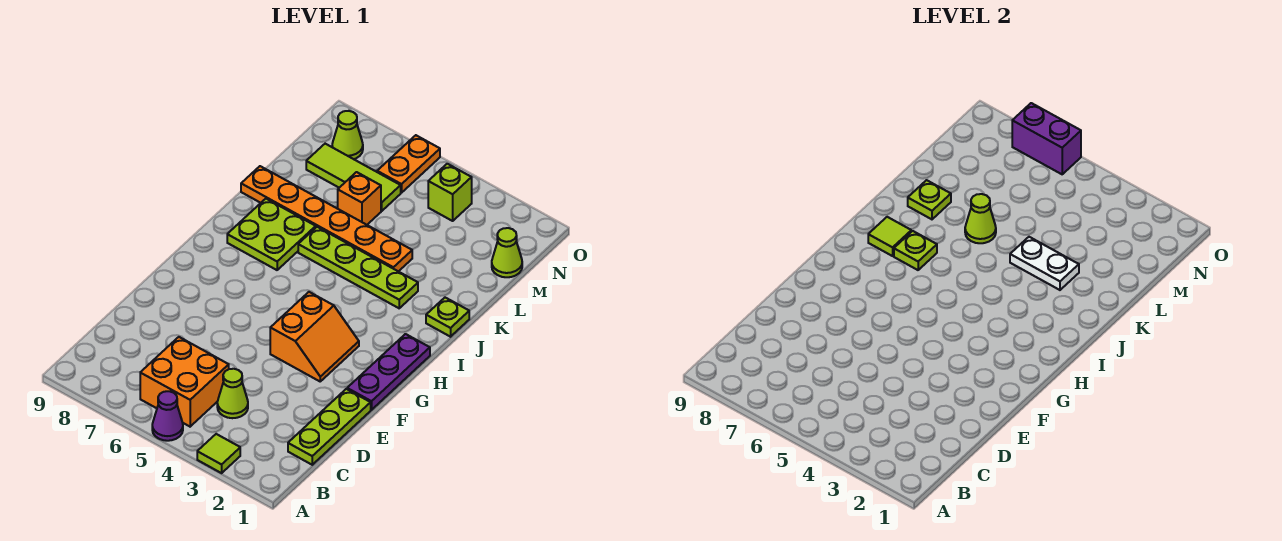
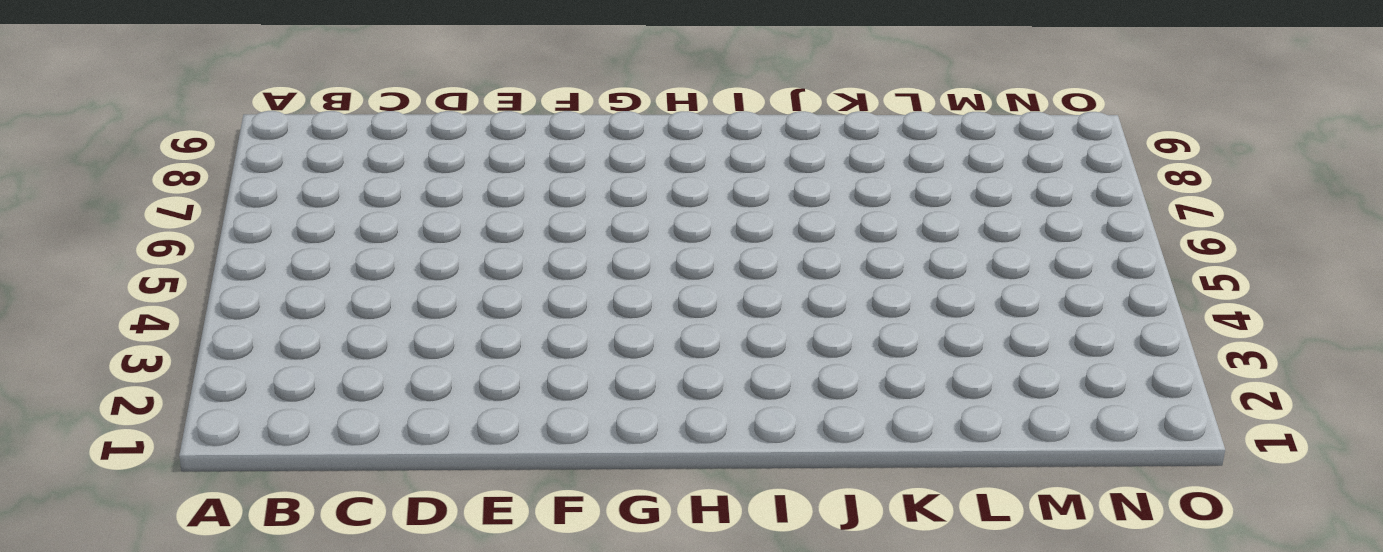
none -> lime tile A3 level 1
none -> purple cone A5 level 1
none -> orange brick B5:C6 level 1

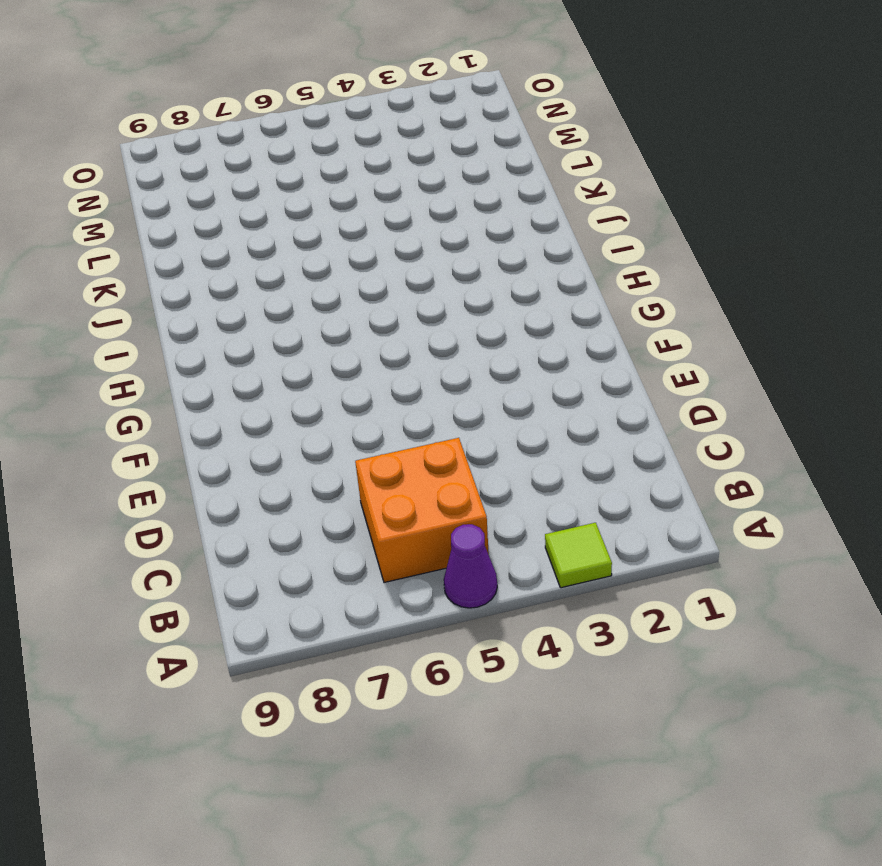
none -> lime plate C1:E1 level 1
none -> lime cone C4 level 1
none -> purple plate F1:H1 level 1

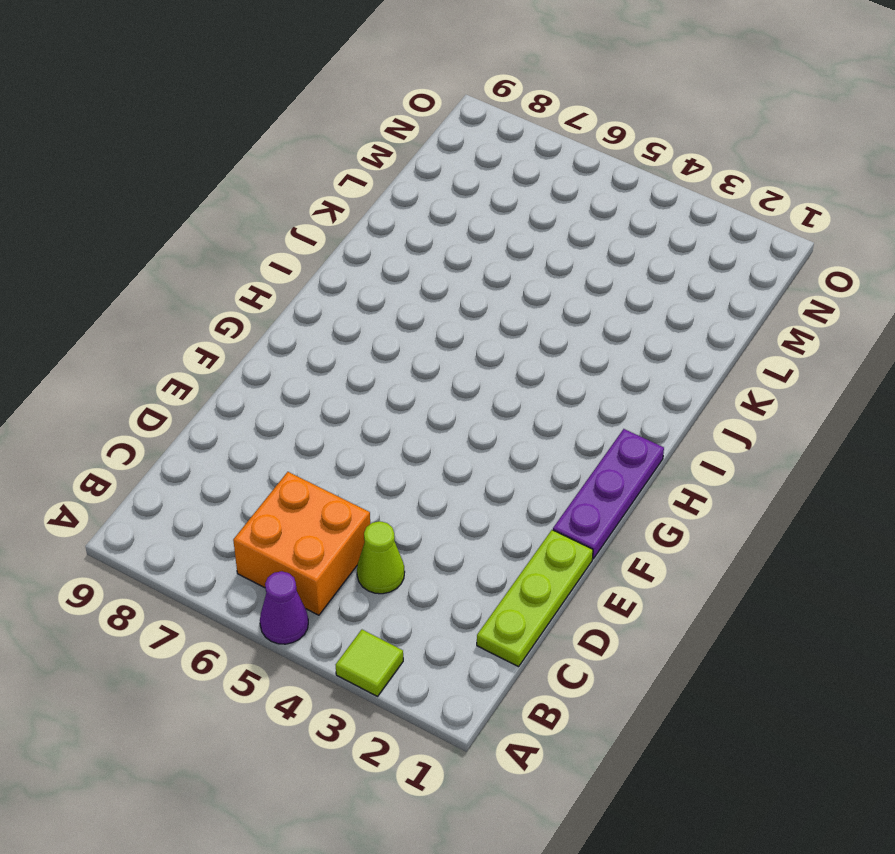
none -> orange slope F3:G4 level 1 top 4
none -> lime plate I7:J8 level 1
none -> lime plate J1 level 1

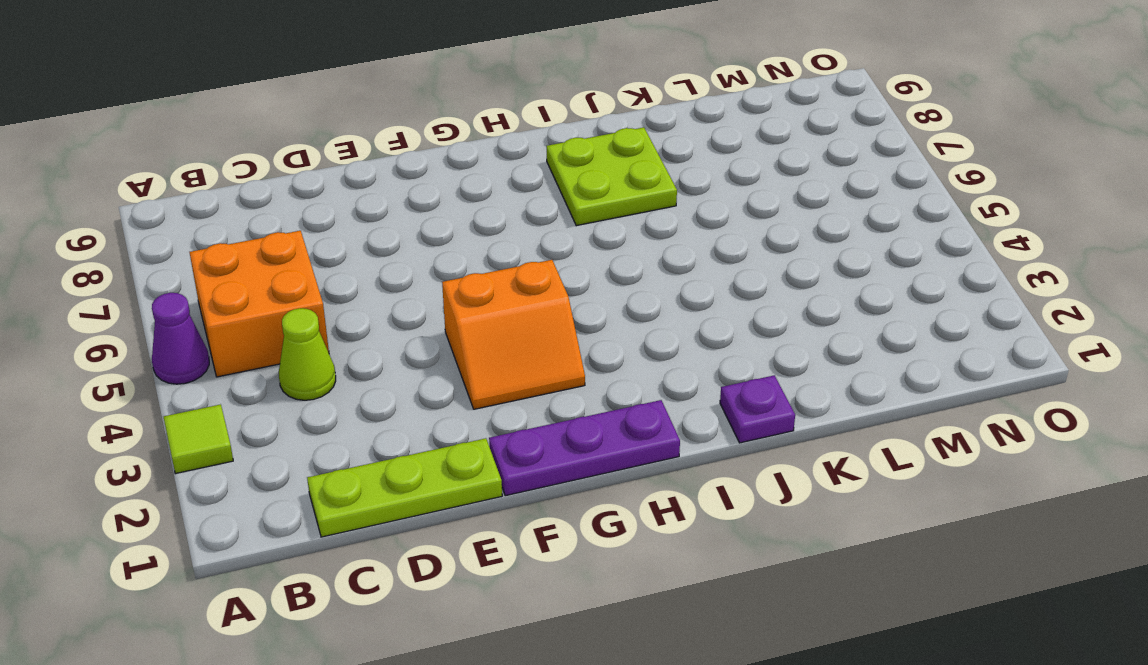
purple plate J1 level 1 -> lime plate J1 level 1
none -> lime plate J3:J6 level 1
none -> orange plate K4:K9 level 1
none -> orange brick L6 level 1

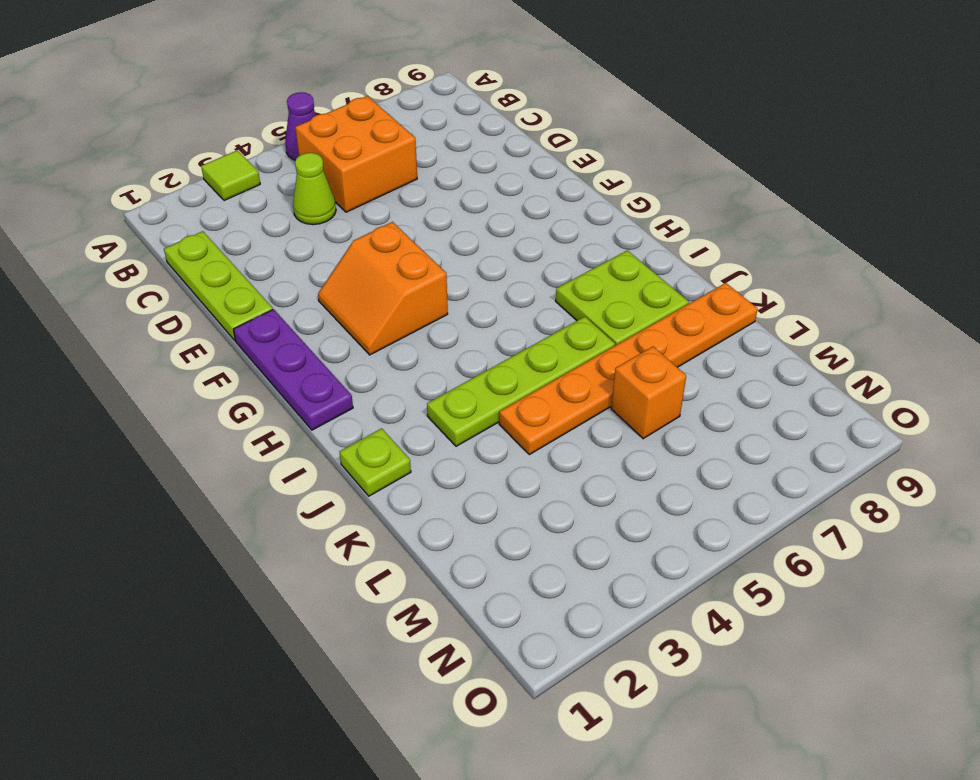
none -> lime cone M1 level 1
none -> lime tile M6:M8 level 1
none -> lime brick N4 level 1

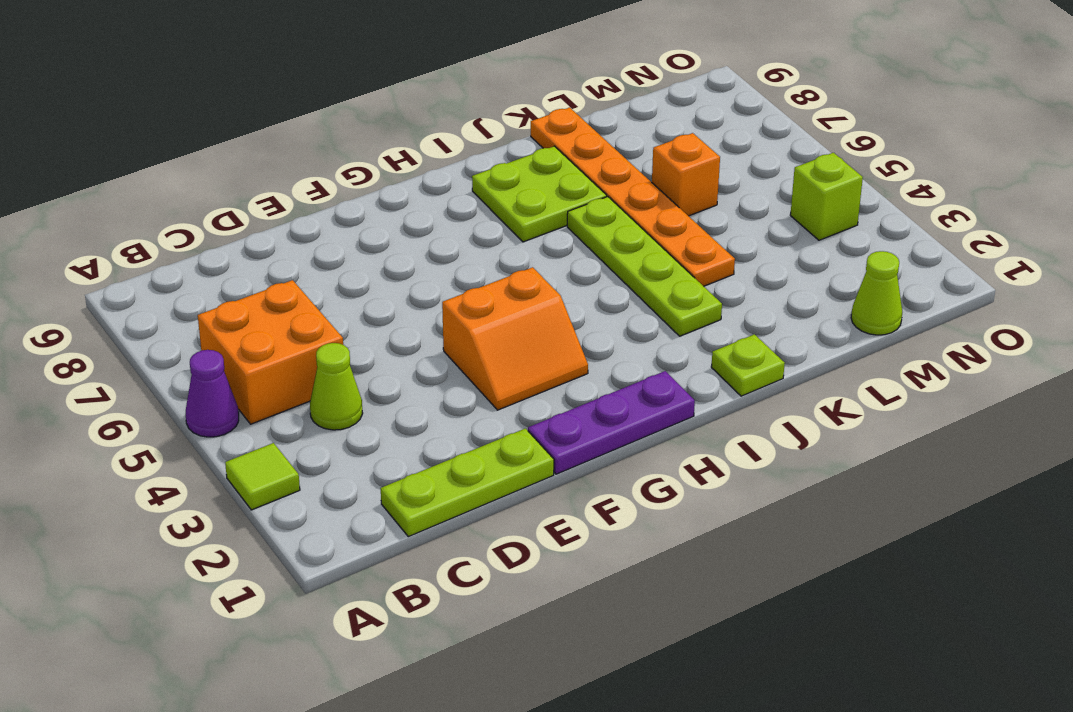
none -> lime tile M6:M8 level 1
none -> orange plate N6:O6 level 1
none -> lime cone N8 level 1

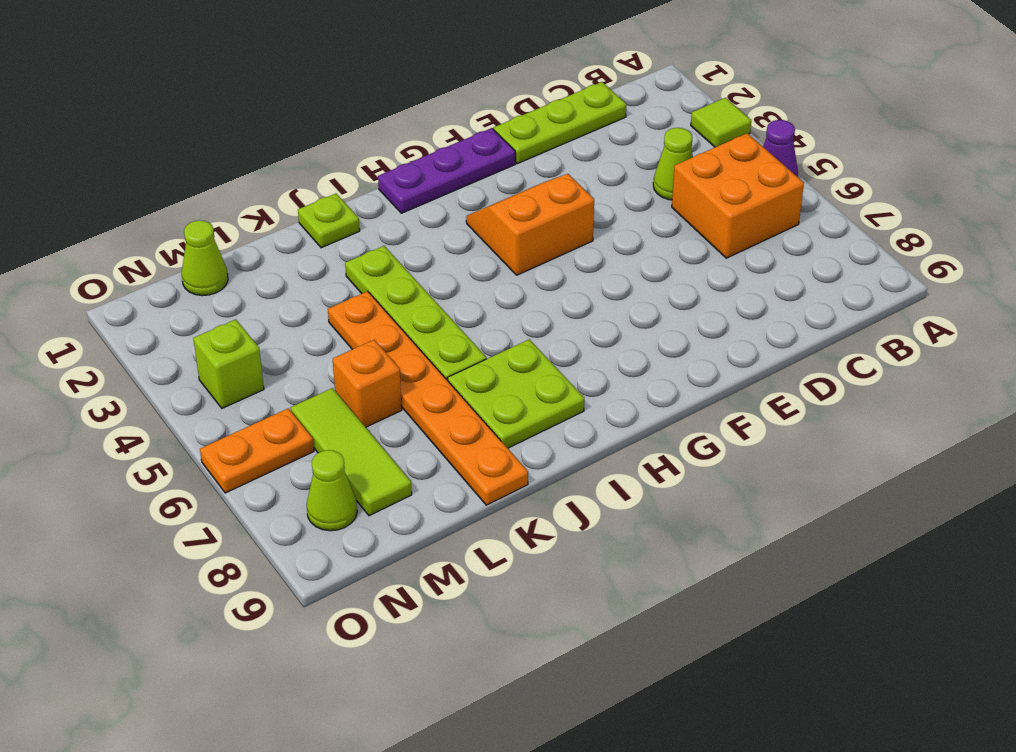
none -> lime plate I7 level 2
none -> lime tile I8 level 2
none -> white plate K3:K4 level 2

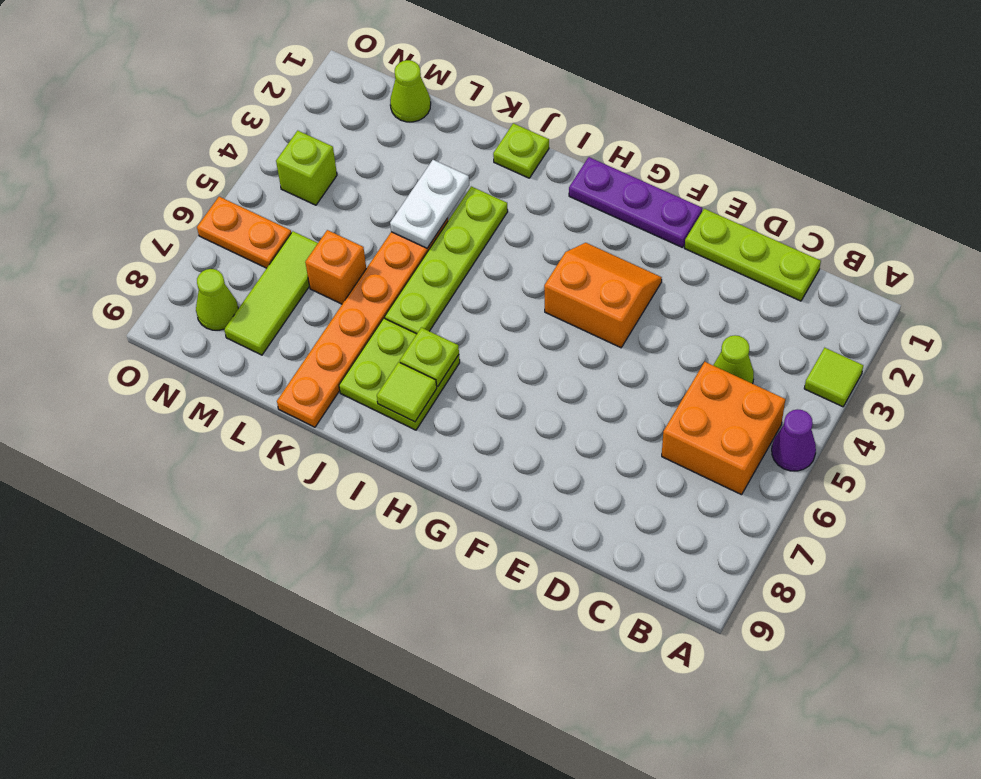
none -> lime cone K6 level 2
none -> lime plate K8 level 2
none -> purple brick O6:O7 level 2

